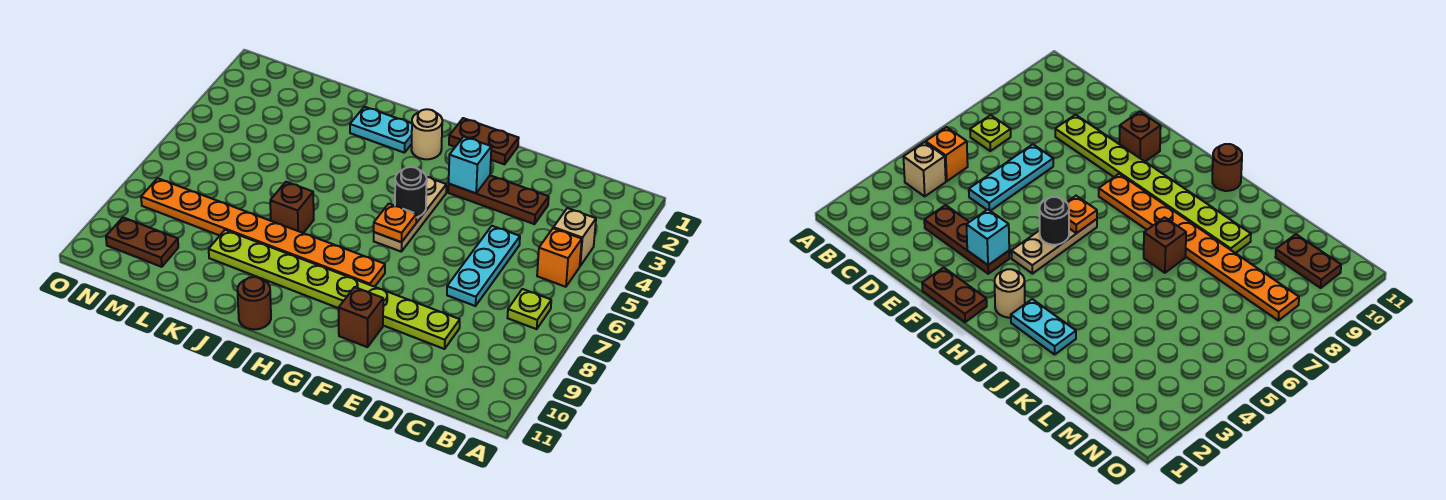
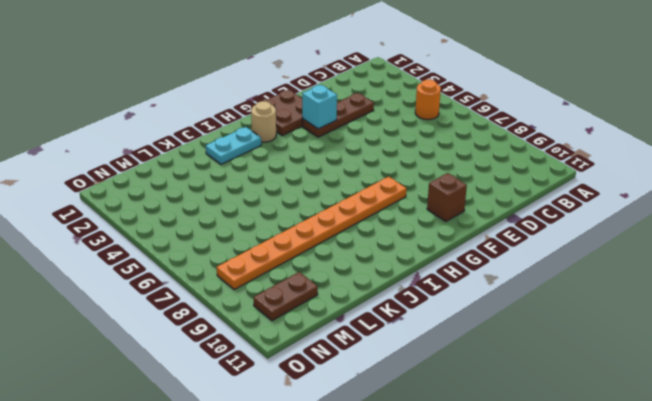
orange round brick B5 level 1 -> orange brick B5 level 1
brown plate F1:G2 level 1 -> brown plate F1:G1 level 1
none -> tan brick B4 level 1
none -> lime plate B7 level 1
none -> cyan plate D5:D7 level 1

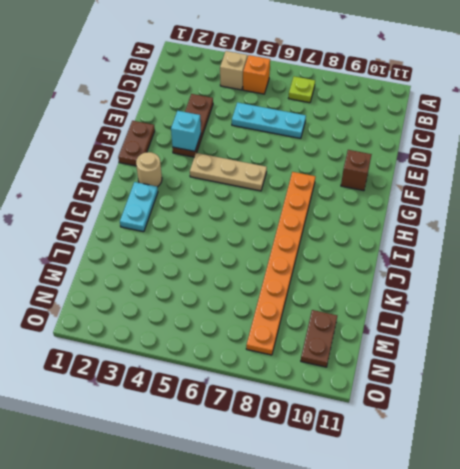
none -> lime plate D9:K9 level 1
none -> brown round brick I11 level 1
none -> brown brick J7 level 1

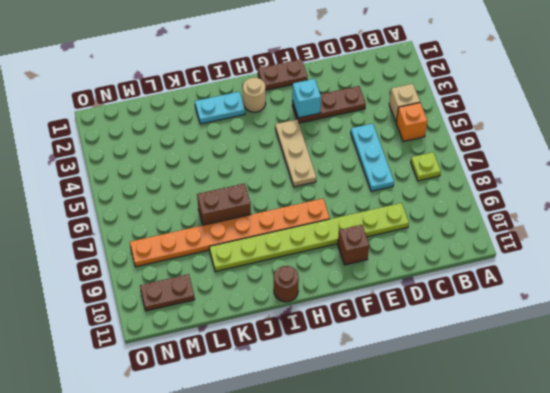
brown brick J7:K7 level 1 -> brown brick J7 level 1
none -> black round brick G5 level 2
none -> orange plate G6 level 2

